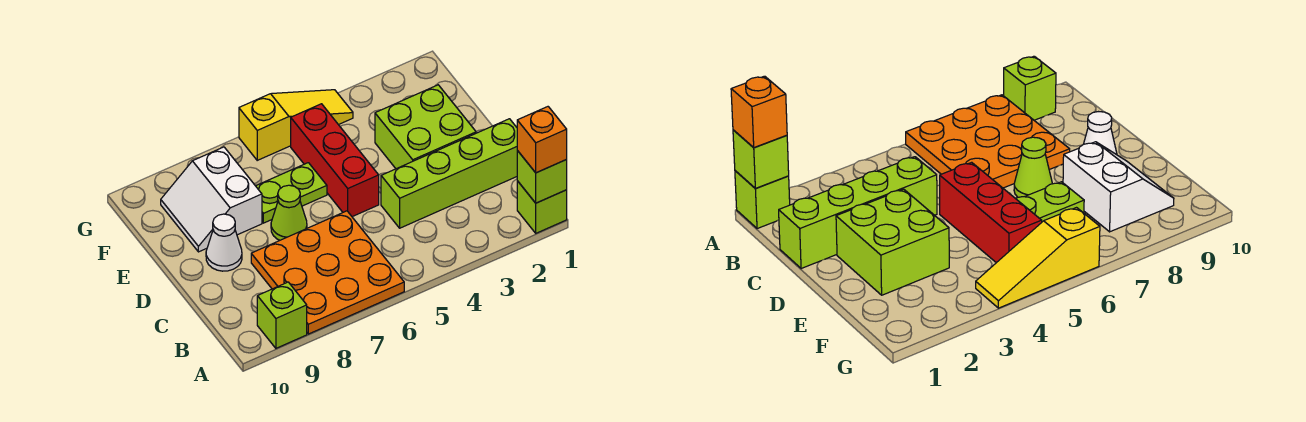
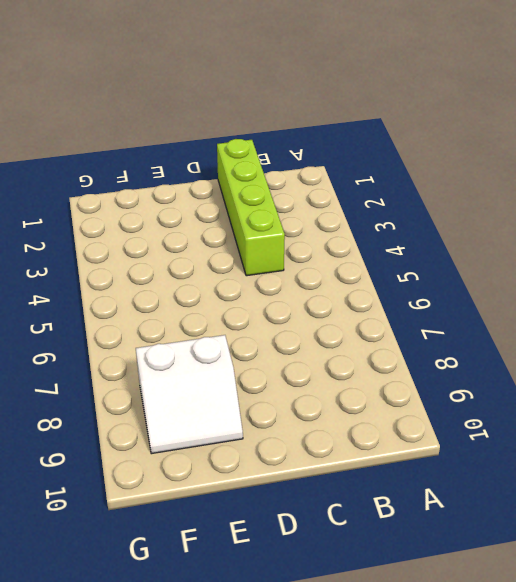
none -> lime brick A1 level 1
none -> orange plate A6:C8 level 1
none -> lime brick A9 level 1

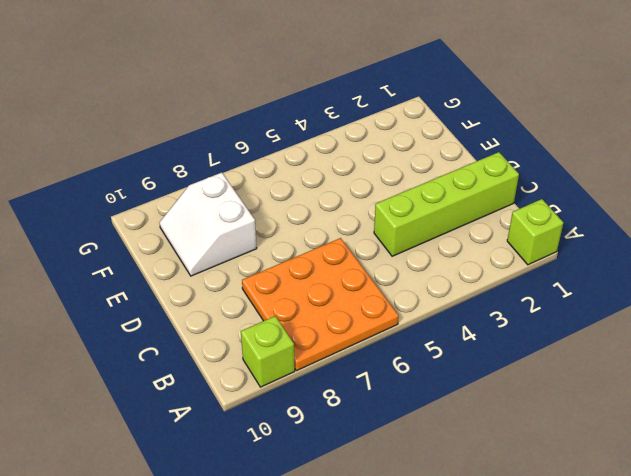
none -> lime brick D2:E3 level 1
none -> red brick D5:F5 level 1
none -> lime cone D7 level 1

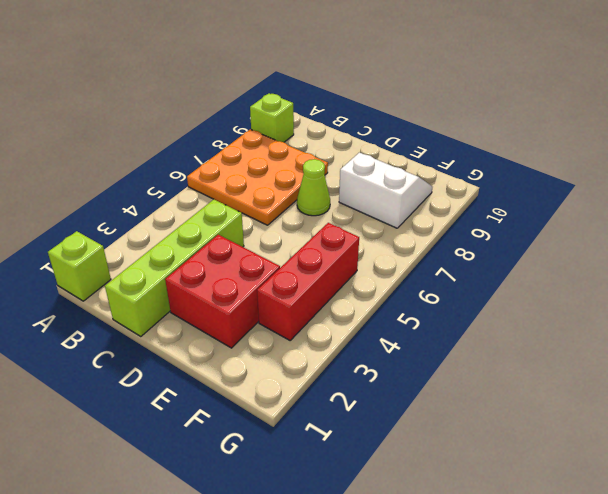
red brick D2:E3 level 1 -> lime brick D2:E3 level 1
red brick F3:F5 level 1 -> red brick D5:F5 level 1
none -> white cone D9 level 1
none -> lime plate E6:E7 level 1
none -> yellow slope G4:G6 level 1 top 6

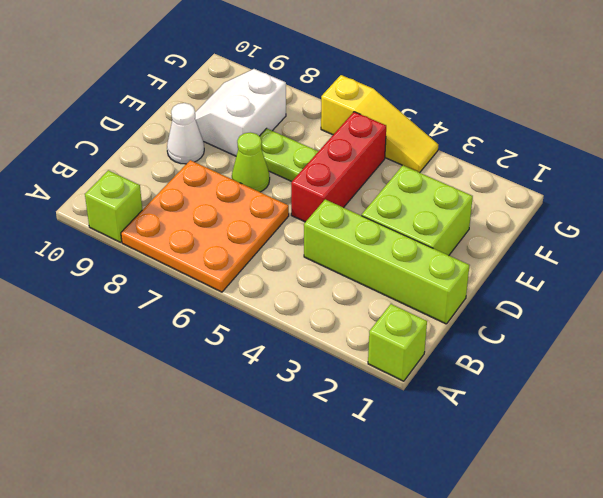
none -> lime brick A1 level 2
none -> orange brick A1 level 3

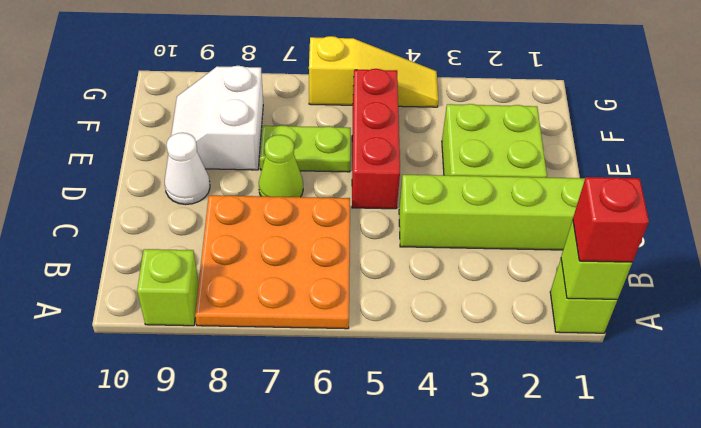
red brick A1 level 3 -> orange brick A1 level 3

